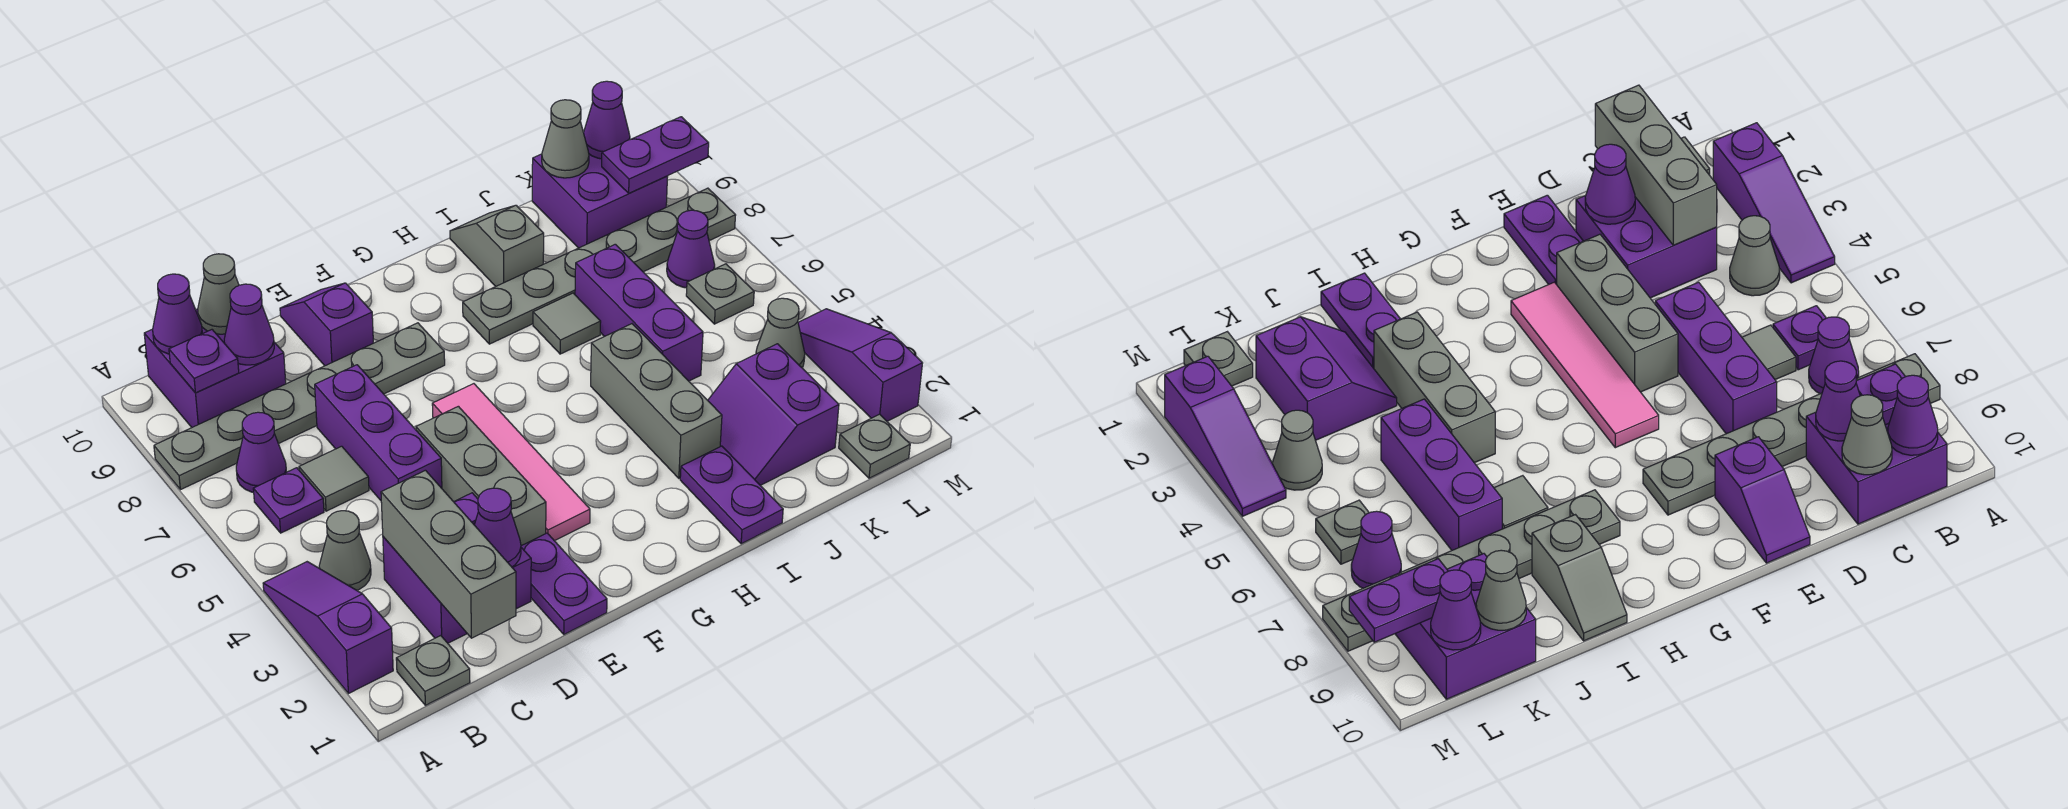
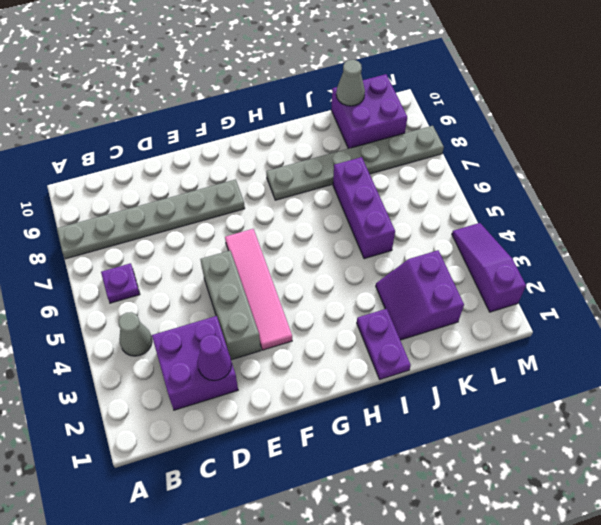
none -> purple slope A2:A4 level 1 top 2
none -> grey plate B1 level 1
none -> purple cone B7 level 1
none -> purple brick B9:C10 level 1

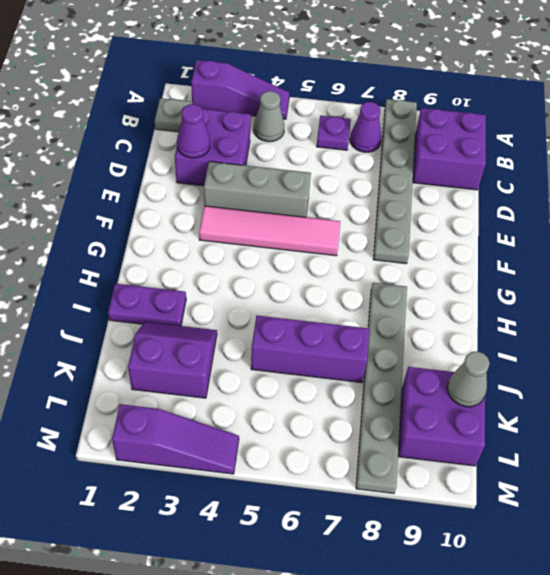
none -> grey tile C6 level 1
none -> purple brick D5:D7 level 1
none -> purple plate E1:E2 level 1
none -> purple slope E9:E10 level 1 top 9

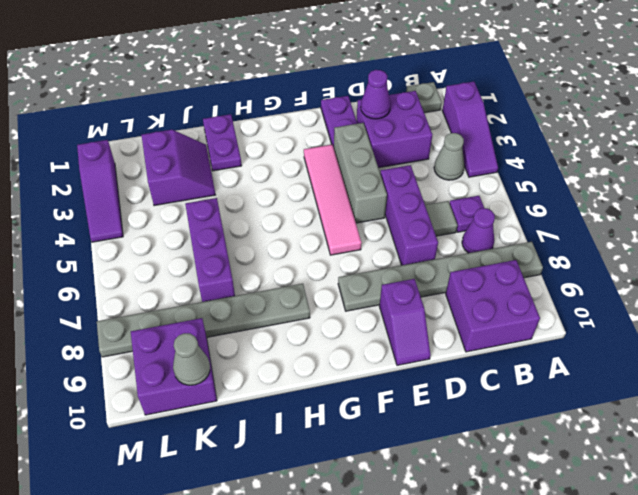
none -> grey brick I3:I5 level 1
none -> grey tile I7 level 1
none -> grey slope I9:I10 level 1 top 9
none -> grey plate L1 level 1

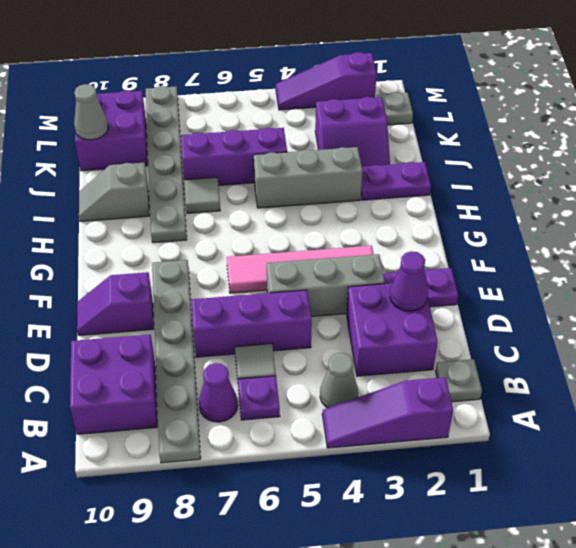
none -> grey cone L4 level 1
none -> grey plate L6 level 1
none -> purple cone L7 level 1
none -> purple plate B9 level 2

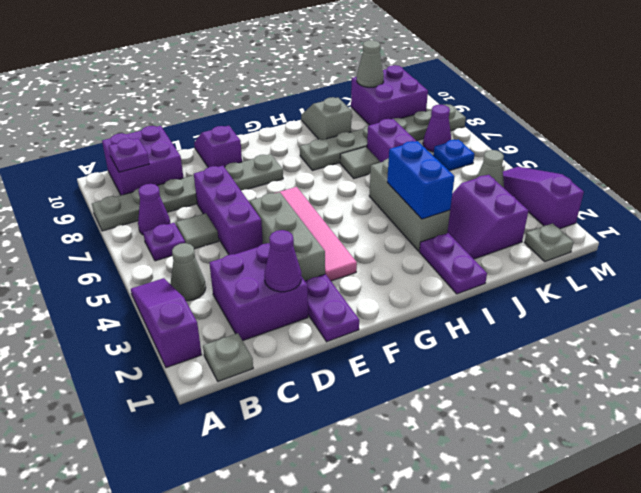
blue brick I3:I4 level 2 -> none
blue plate L6 level 1 -> grey plate L6 level 1
none -> purple cone B10 level 2
none -> grey brick C1:C3 level 2
none -> purple cone C9 level 2
none -> grey cone C10 level 2

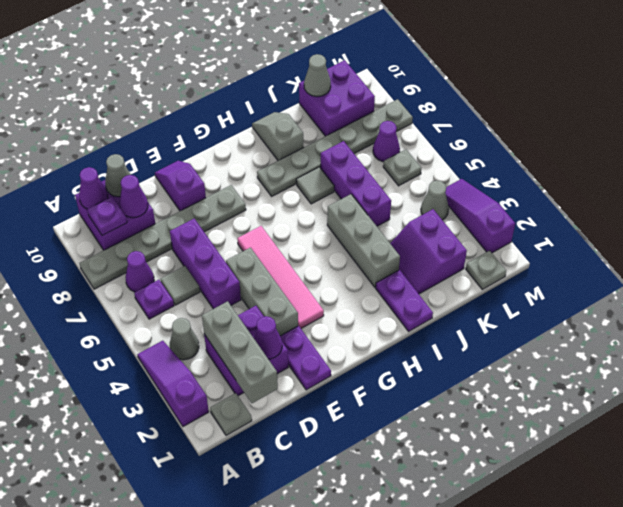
none -> purple plate L9:M9 level 2
none -> purple cone L10 level 2

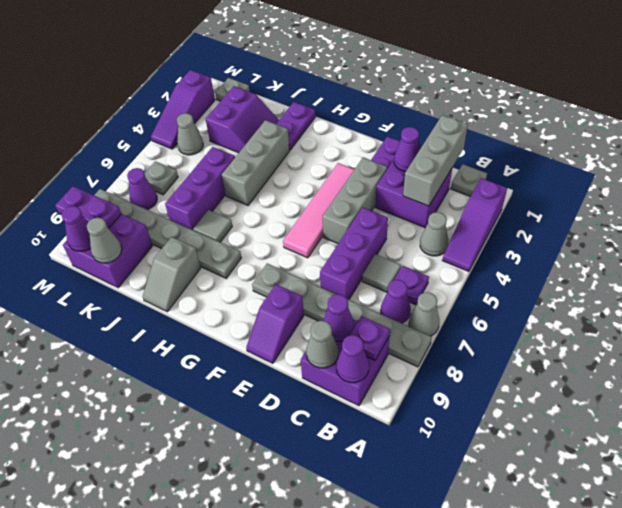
grey cone A7 level 1 -> none

